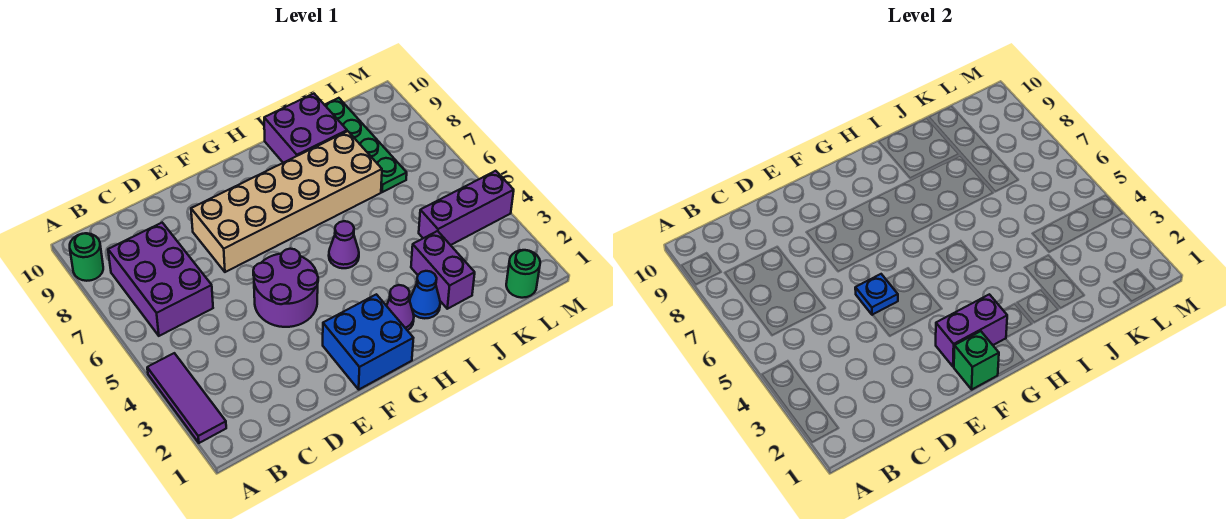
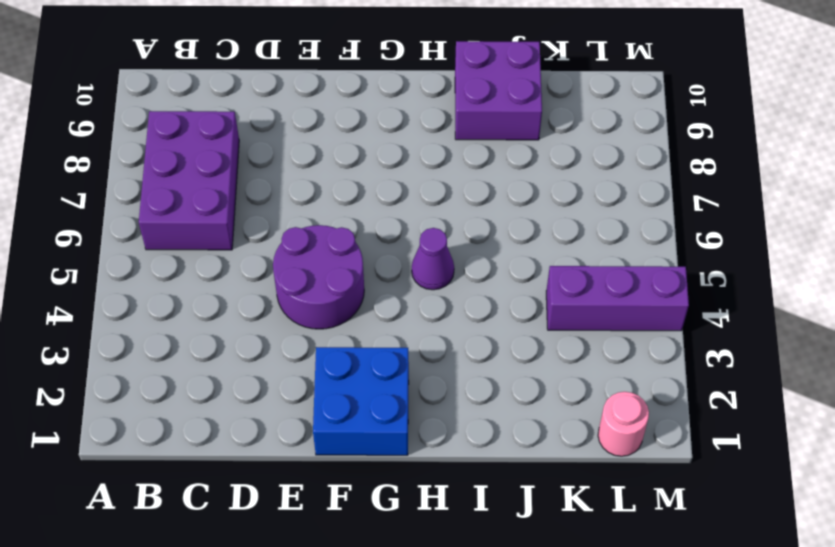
pink round brick L1 level 1 -> green round brick L1 level 1
none -> purple tile A2:A4 level 1
none -> green round brick A9 level 1
none -> tan brick E7:J8 level 1

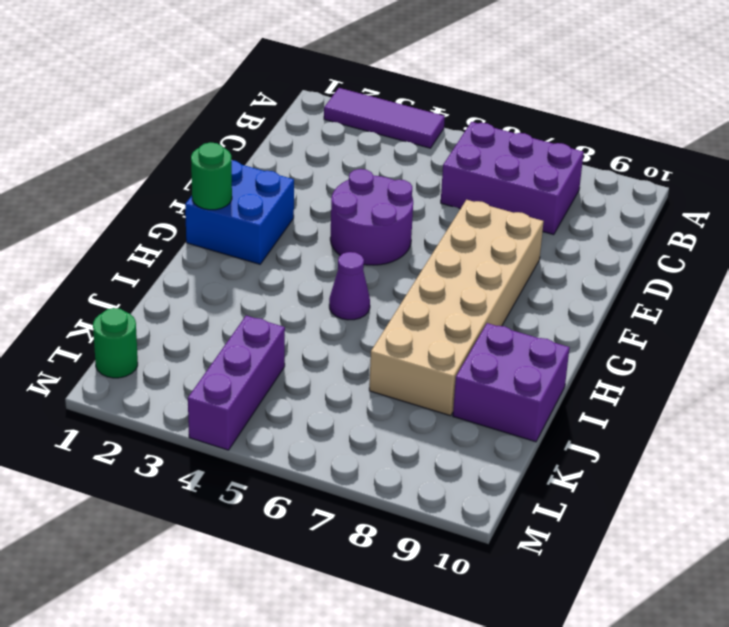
green round brick G1 level 2 -> green round brick A9 level 1
none -> purple cone H2 level 1
none -> blue cone I2 level 1
none -> purple brick J2:J3 level 1

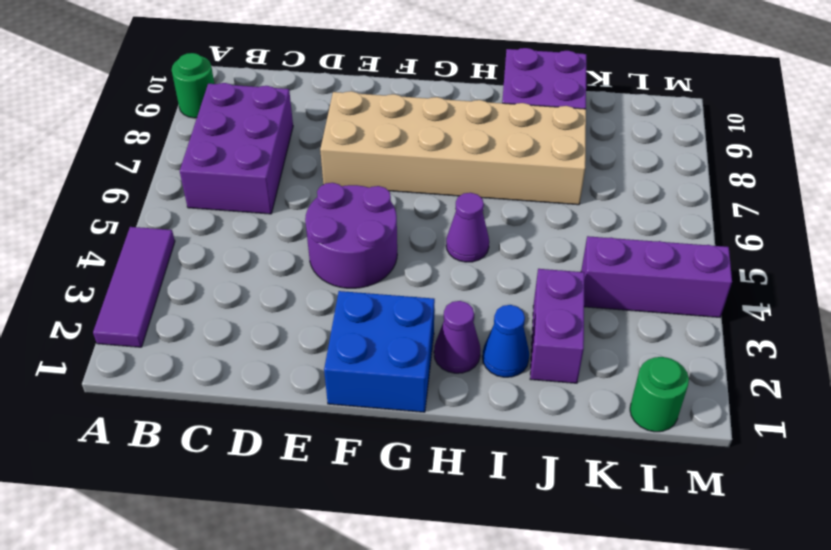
none -> green plate K7:K10 level 1
none -> blue plate E5 level 2
none -> green brick F1 level 2

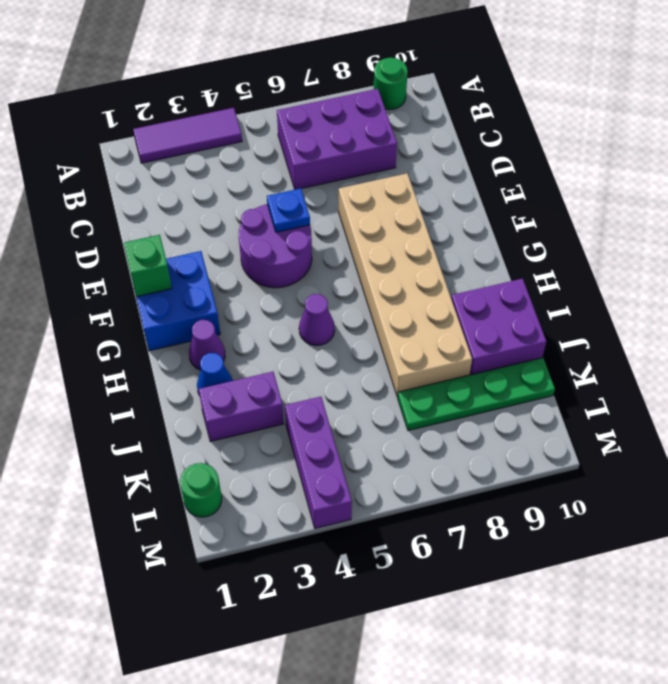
none -> purple brick F2:G2 level 2

